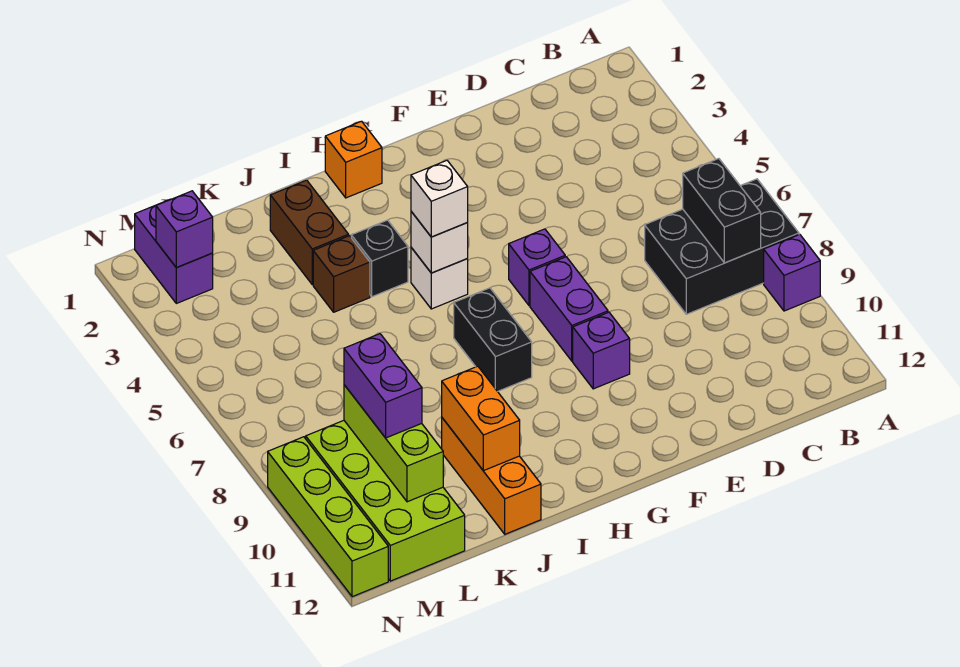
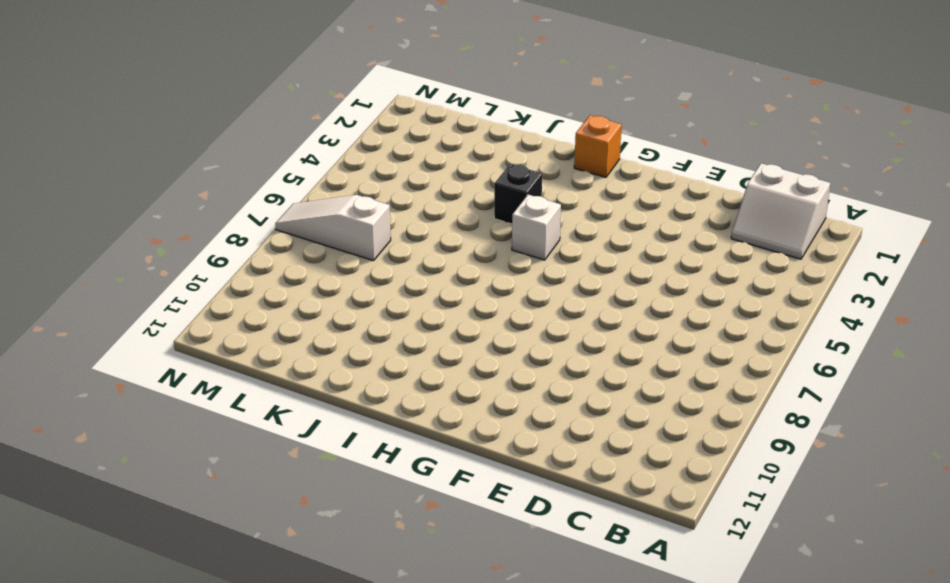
white slope B1:C2 level 1 top 1 -> none
white slope L7:N7 level 1 top L -> none
none -> black brick A7:C8 level 1
none -> purple brick A9 level 1
none -> purple brick F6 level 1

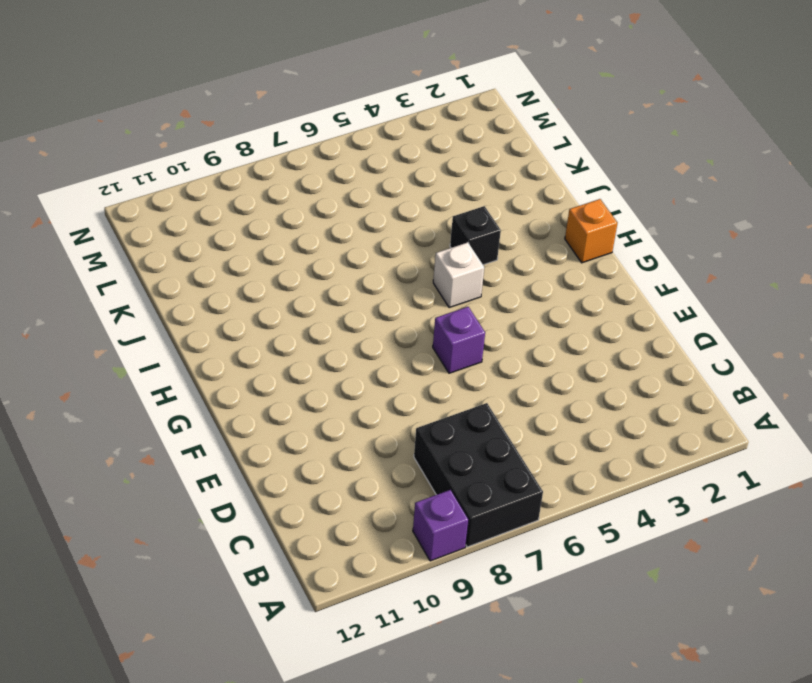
none -> purple brick F7:F8 level 1
none -> purple brick F9 level 1
none -> black brick H7:H8 level 1

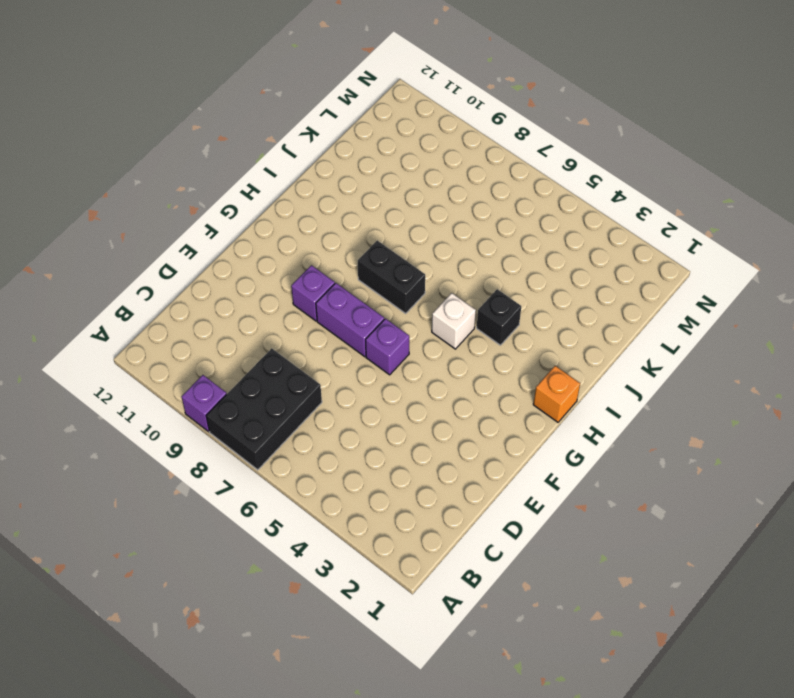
none -> brown brick J2:J3 level 1
none -> brown brick J4 level 1
none -> orange brick J10:J12 level 1

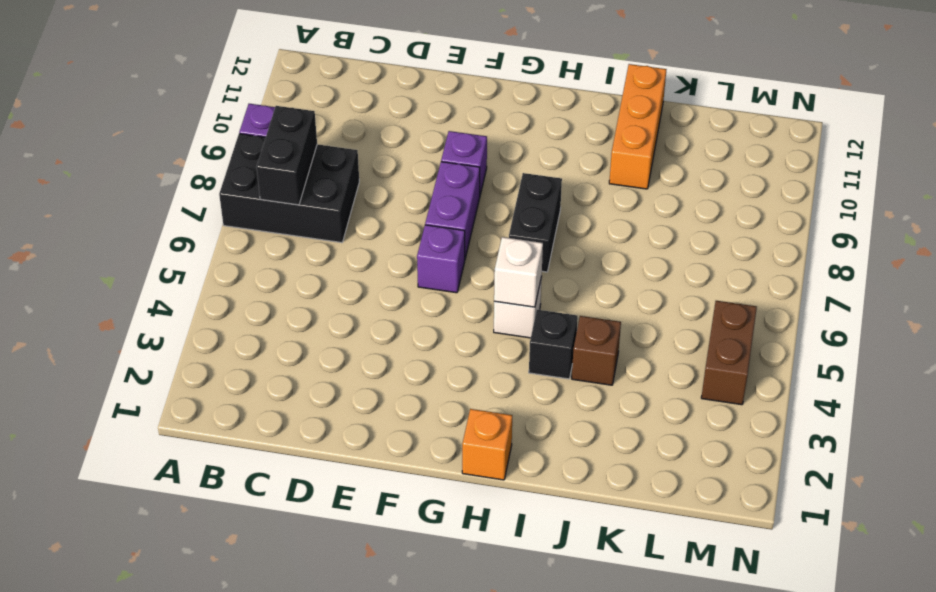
brown brick M4:M5 level 1 -> brown brick J2:J3 level 1
none -> lime brick L9:M12 level 1
none -> purple brick M1:M2 level 1
none -> lime brick N9:N12 level 1

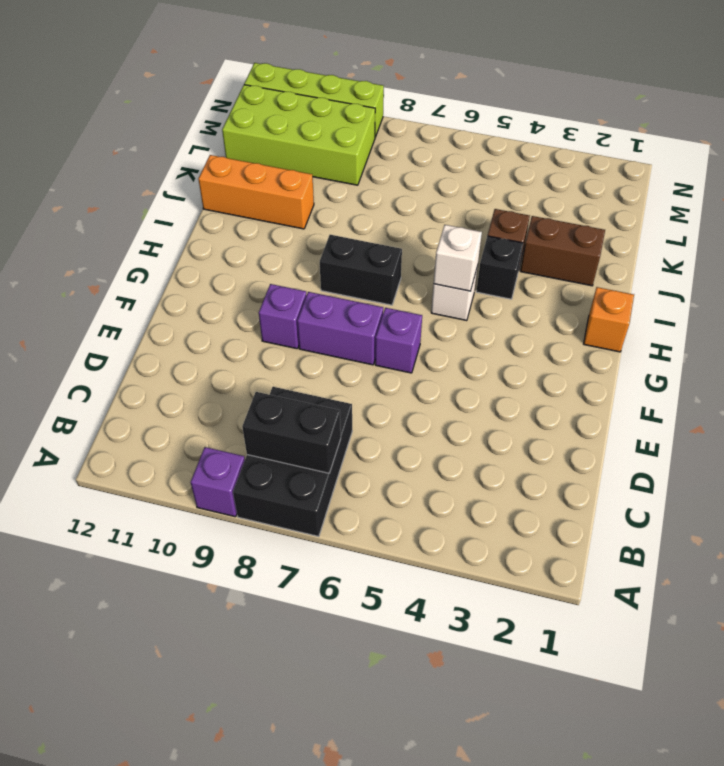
none -> purple brick M1:M2 level 1
none -> orange brick J10:J11 level 2
none -> lime brick L9:L11 level 2

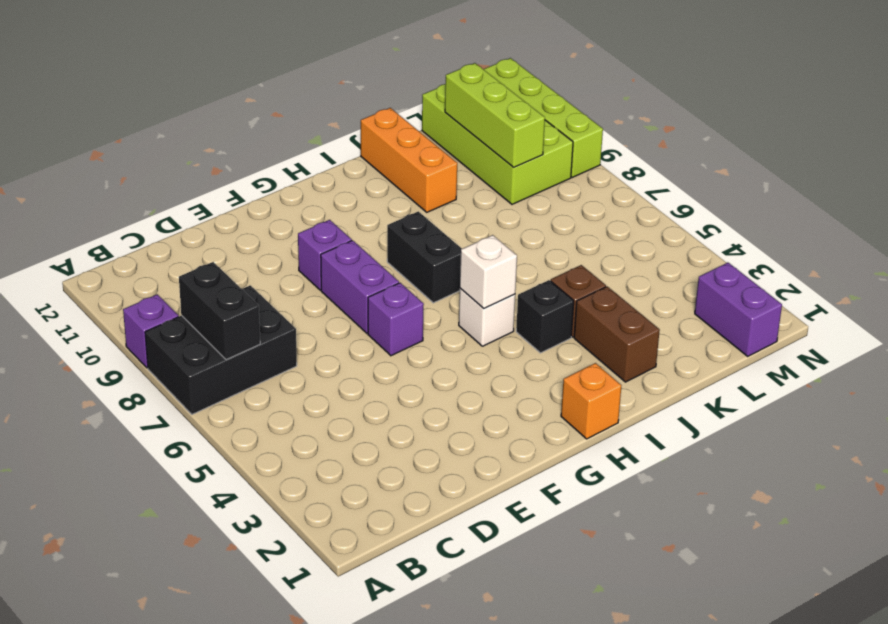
none -> orange brick J10:J11 level 2
none -> purple brick M2 level 2
none -> white brick H5 level 3

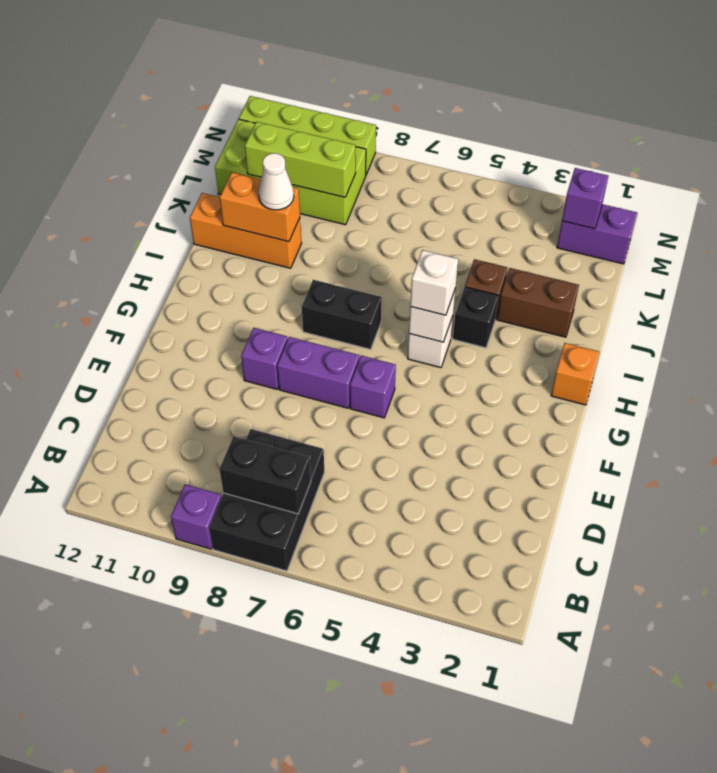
white cone J10 level 3 -> none
none -> purple brick L9:L10 level 3

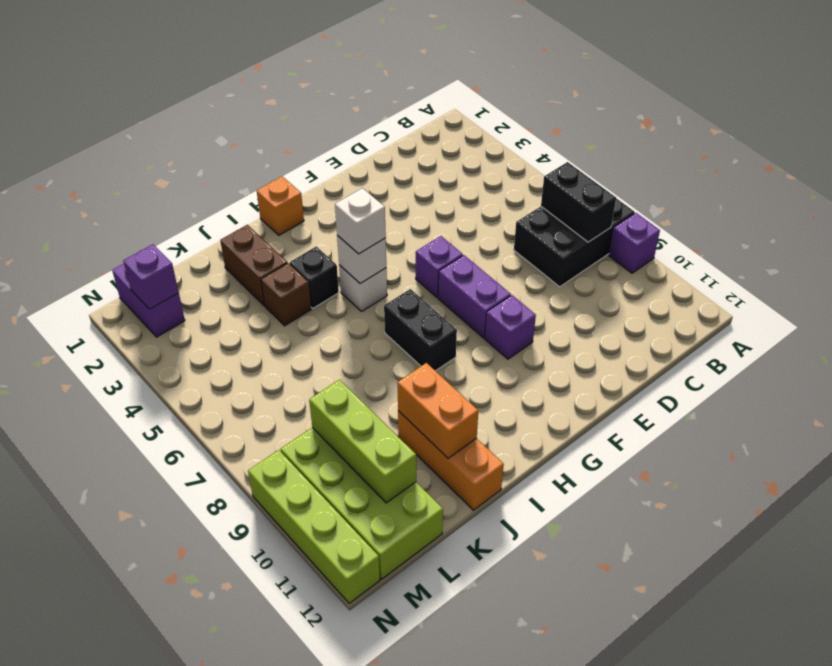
none -> purple brick L9:L10 level 3

